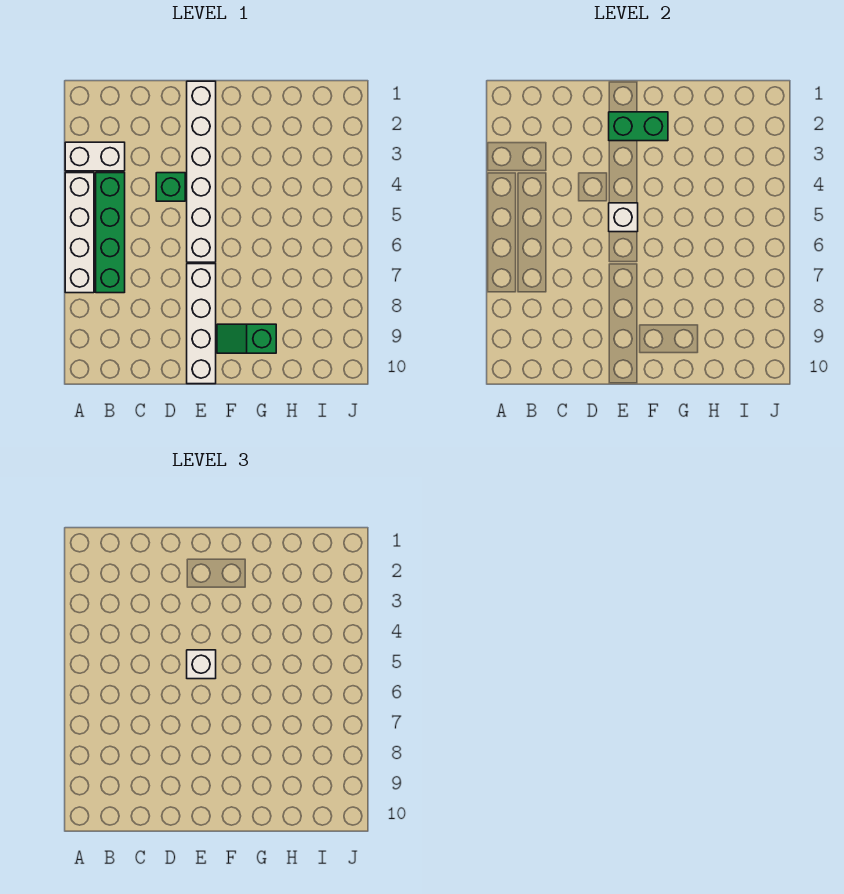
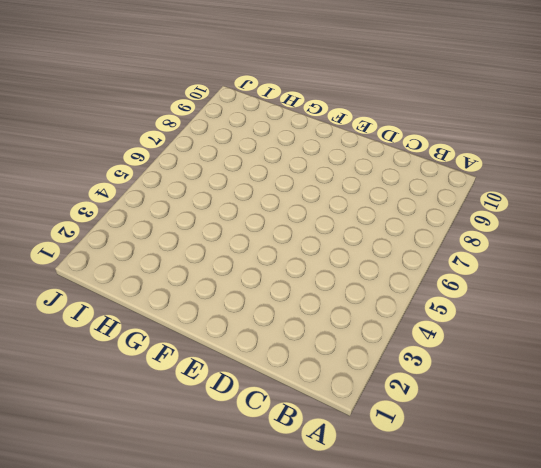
none -> white brick A3:B3 level 1
none -> white brick A4:A7 level 1

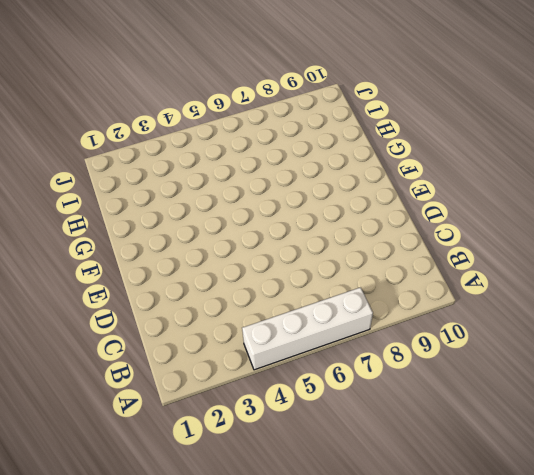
none -> white brick A3:B3 level 1
none -> green brick B4:B7 level 1

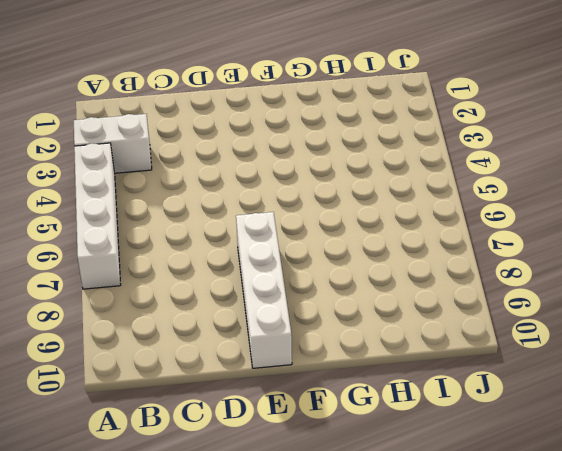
none -> green brick B4:B7 level 1
none -> green brick D4 level 1

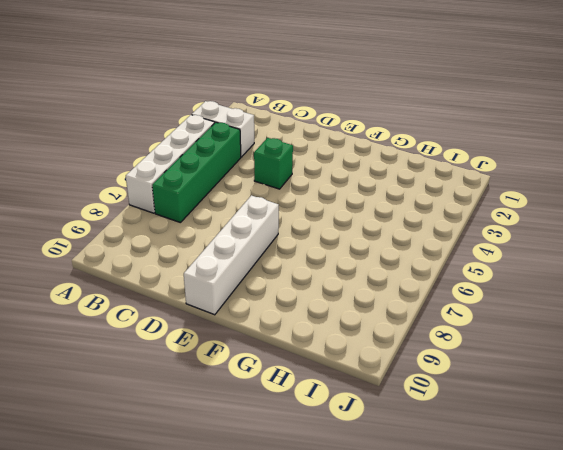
none -> white brick E1:E6 level 1
none -> green slope F9:G9 level 1 top G

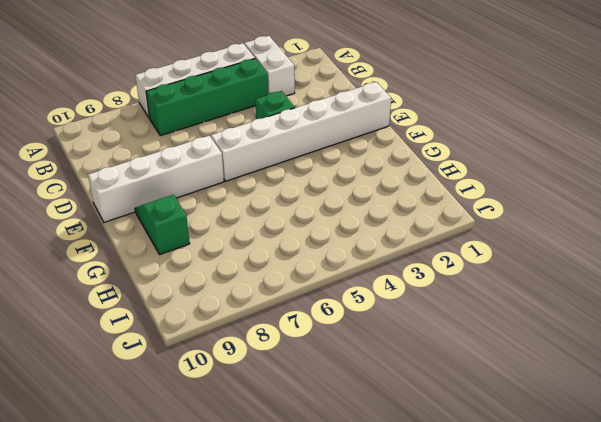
none -> green brick E2:F2 level 2
none -> white brick E5 level 2

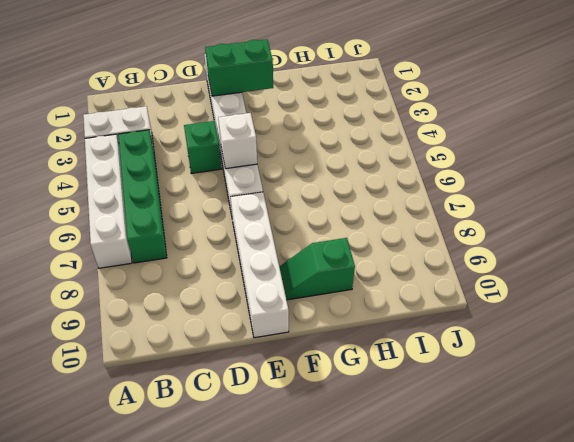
none -> white brick E5 level 3

